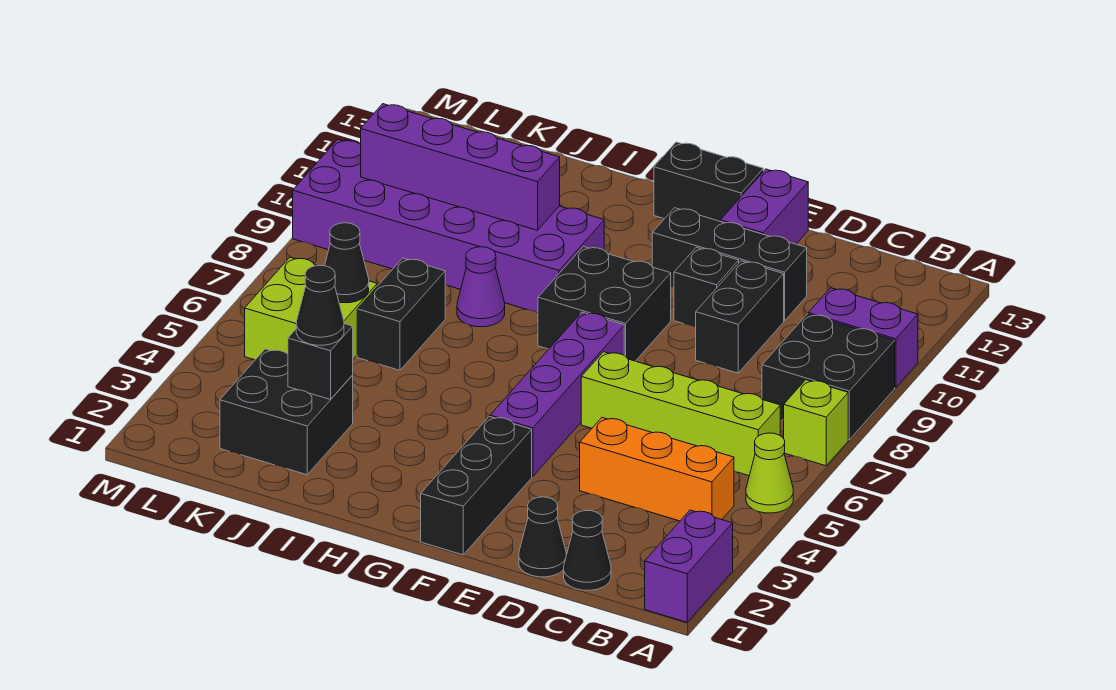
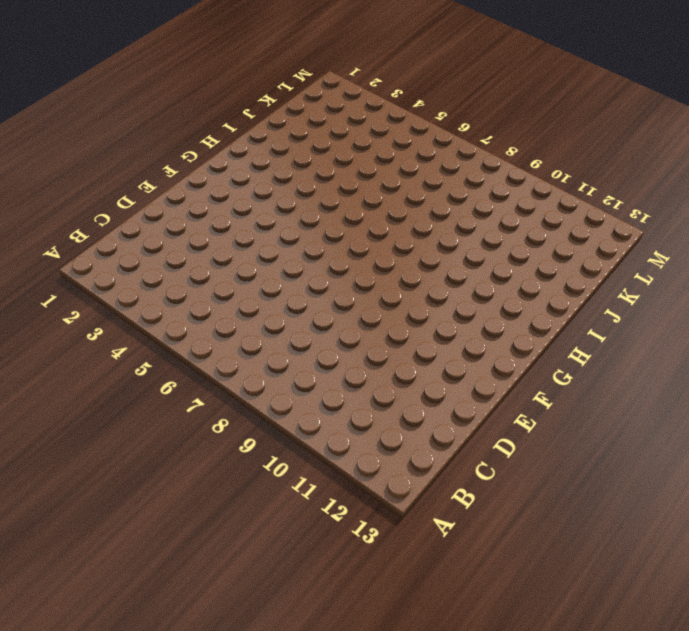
none -> purple brick A1:A2 level 1
none -> lime cone A5 level 1
none -> lime brick A7 level 1

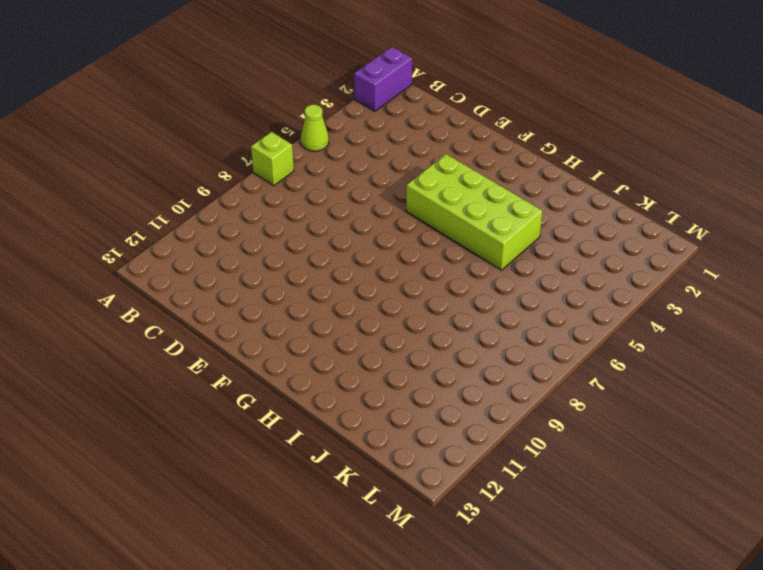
lime brick F4:I5 level 1 -> purple brick F4:F7 level 1
none -> black brick A8:B9 level 1
none -> purple brick A10:B10 level 1
none -> orange brick B4:D4 level 1

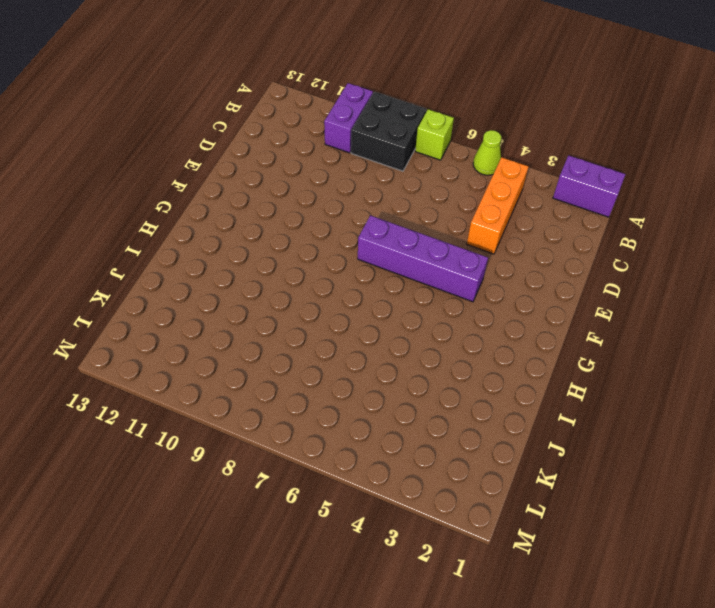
none -> lime brick B6:E6 level 1
none -> black cone C1 level 1
none -> black cone D1 level 1

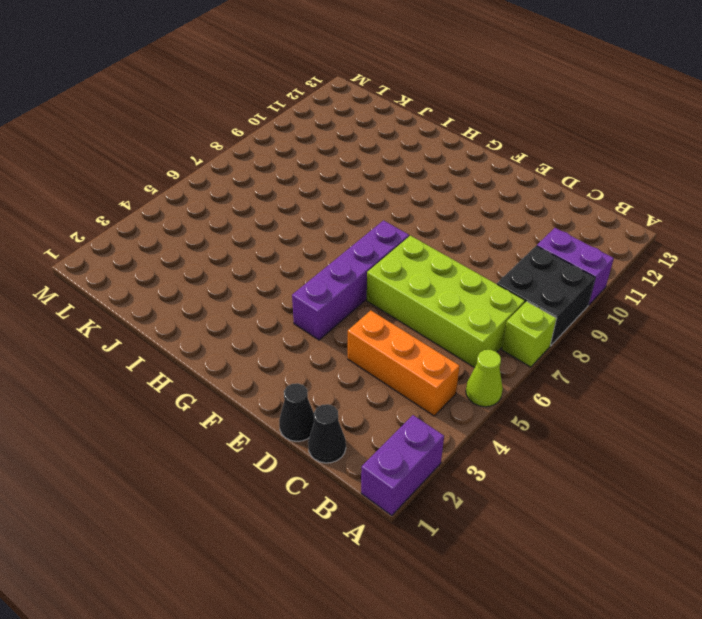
lime brick B6:E7 level 1 -> lime brick B6:E6 level 1
none -> black brick D9:D10 level 1
none -> black brick D11:F11 level 1
none -> black brick E10 level 1

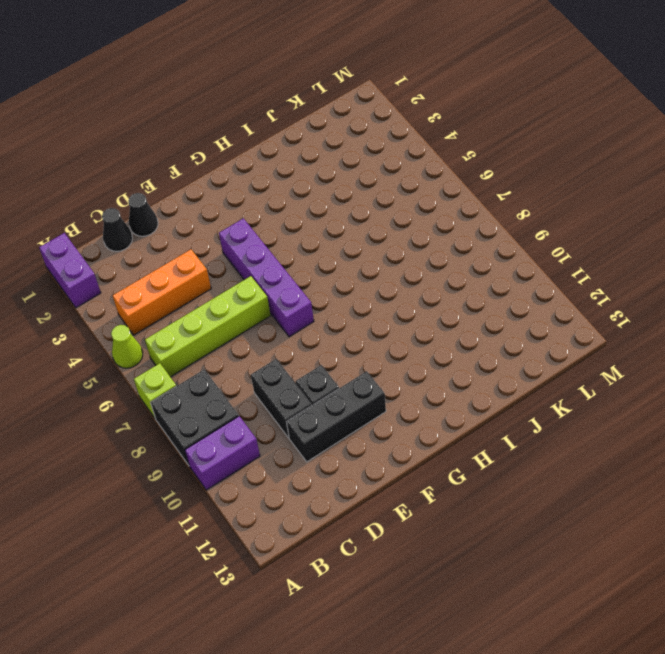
none -> purple brick E12:E13 level 1
none -> black brick F1:F3 level 1
none -> black brick F8:G9 level 1

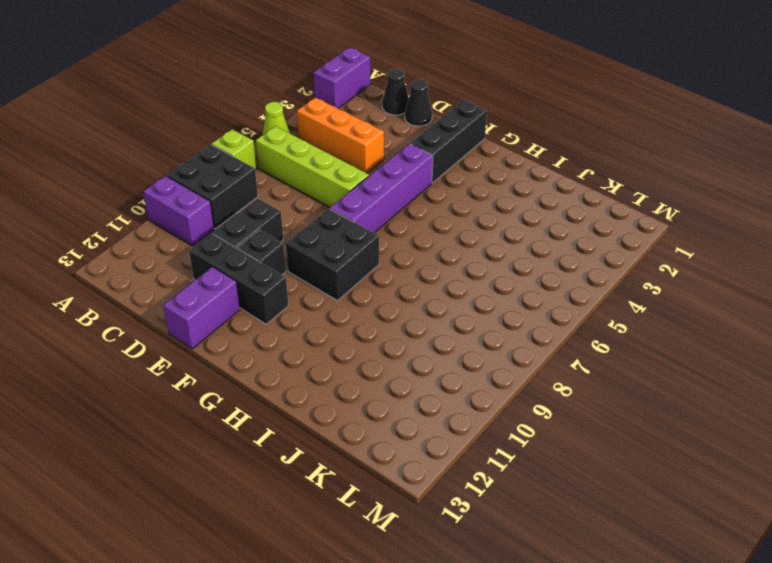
none -> black brick F13:G13 level 1
none -> purple brick H9:M10 level 1
none -> purple cone I8 level 1

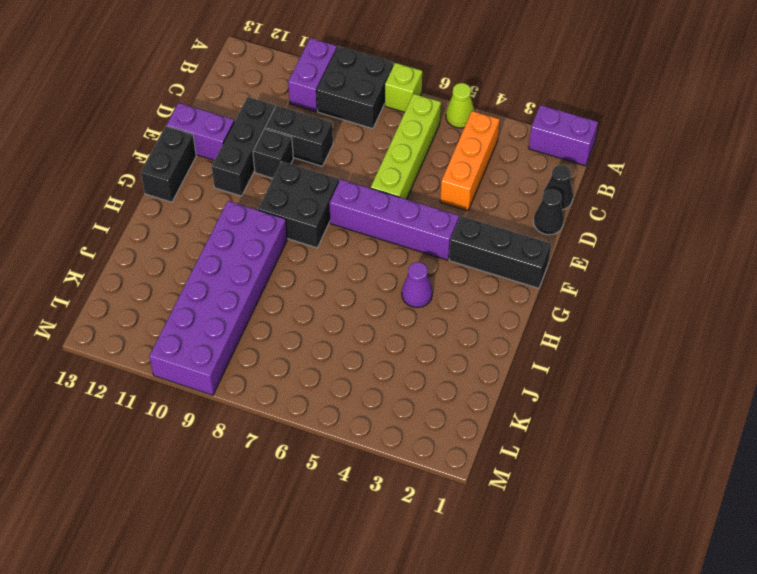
purple cone H4 level 1 -> purple cone I8 level 1
none -> black brick J2:K3 level 1
none -> black brick J6:J7 level 1
none -> lime brick K5:L6 level 1

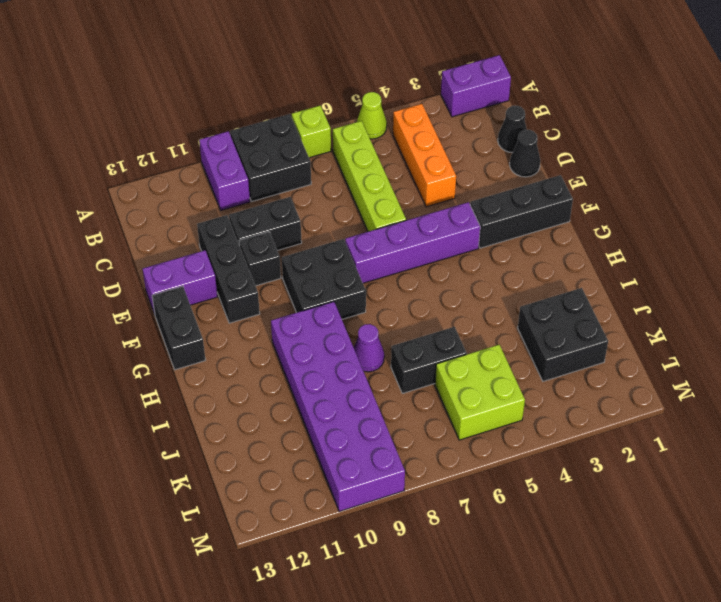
none -> purple brick I10:L10 level 2
none -> black brick J3 level 2
none -> black cone K6 level 2

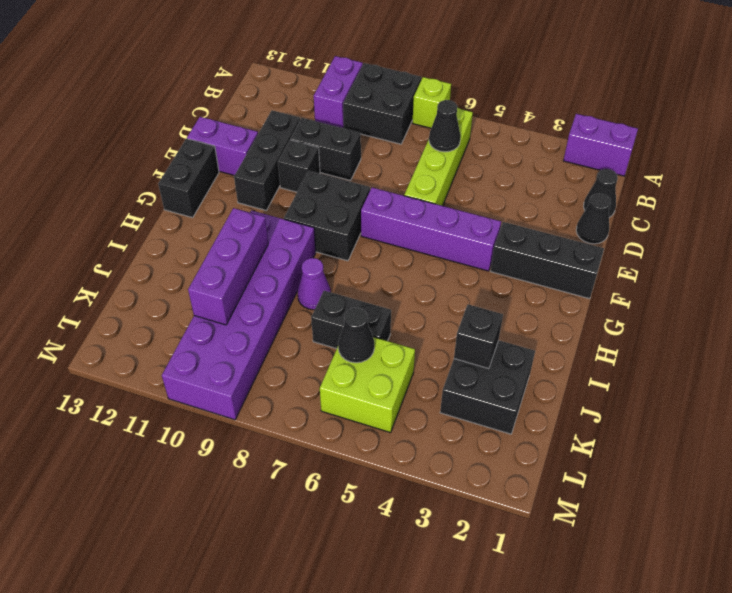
black cone C6 level 2 -> black cone J3 level 3
purple brick I10:K10 level 2 -> purple brick I10:L10 level 2
none -> lime cone A5 level 1
none -> orange brick B4:D4 level 1

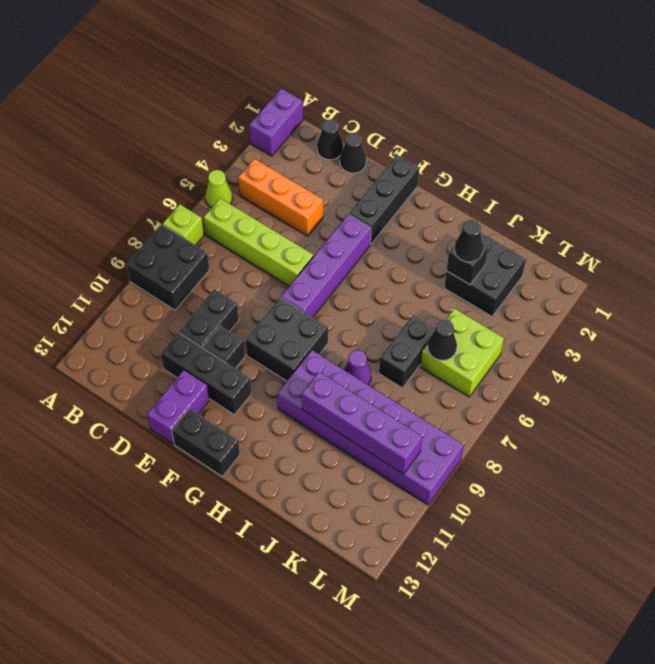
none -> purple brick A10:B10 level 1

